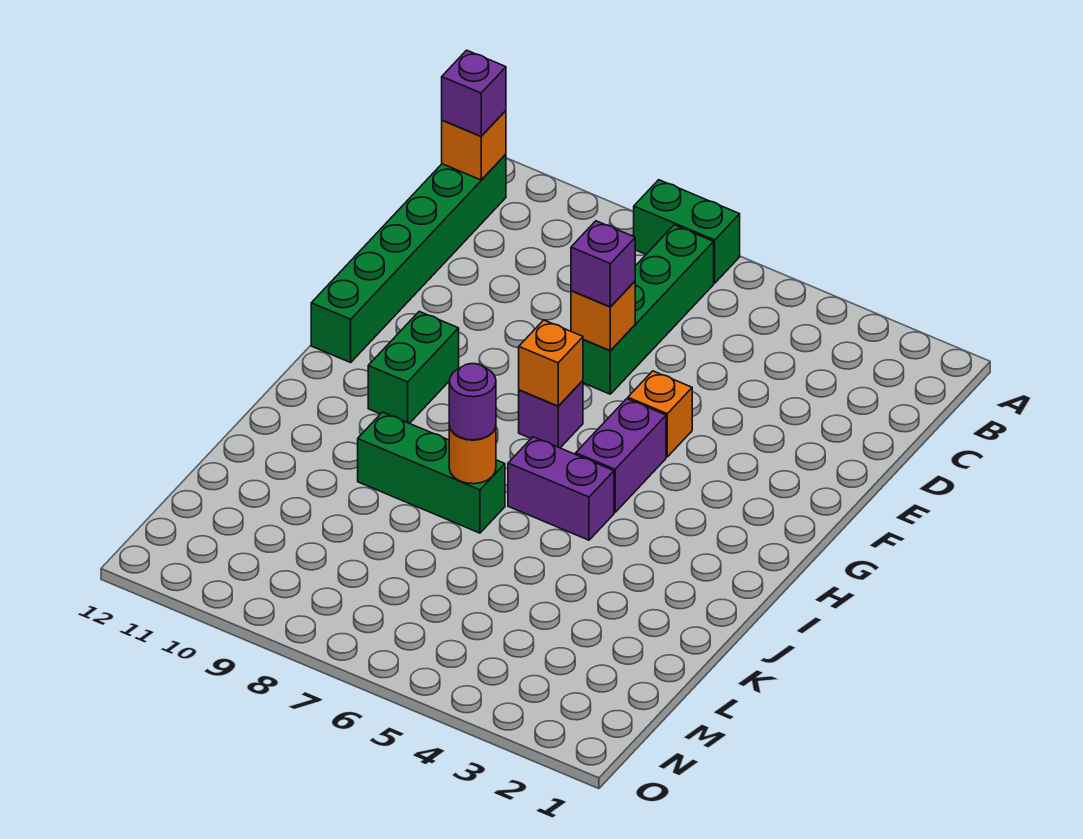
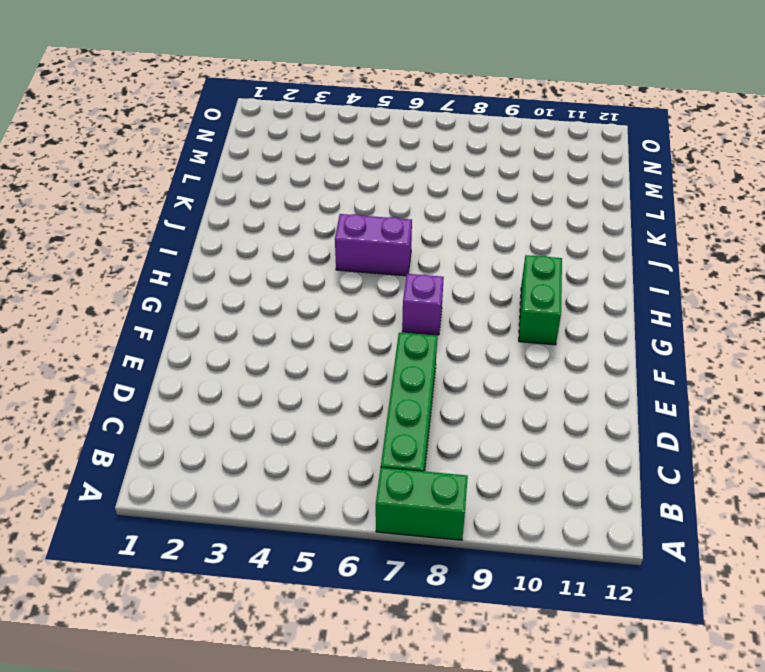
none -> green brick B12:G12 level 1
none -> orange brick F5 level 1
none -> purple brick G5:H5 level 1

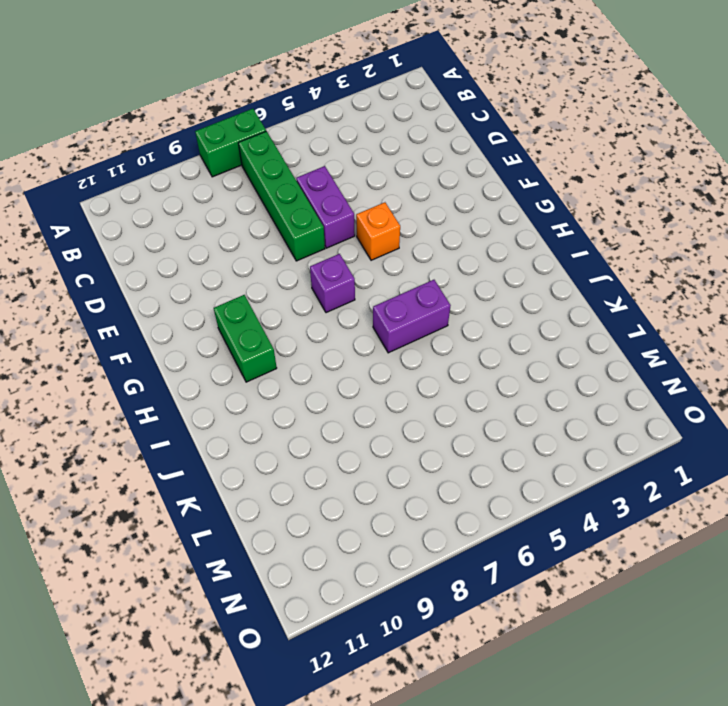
purple brick D6:E6 level 1 -> purple brick G5:H5 level 1
none -> green brick B12:G12 level 1
none -> green brick J7:J9 level 1
none -> orange brick B12 level 2

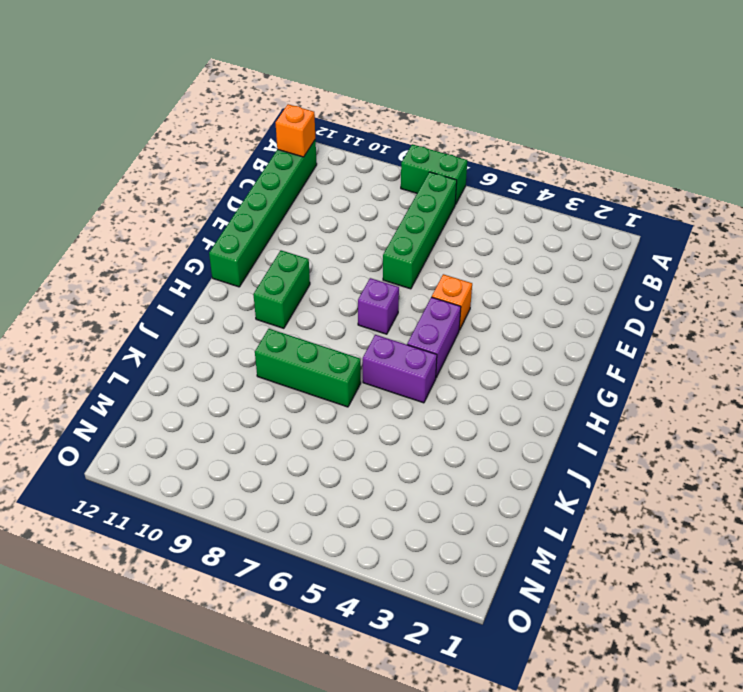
none -> orange brick E7 level 2
none -> orange brick G7 level 2
none -> orange round brick J7 level 2

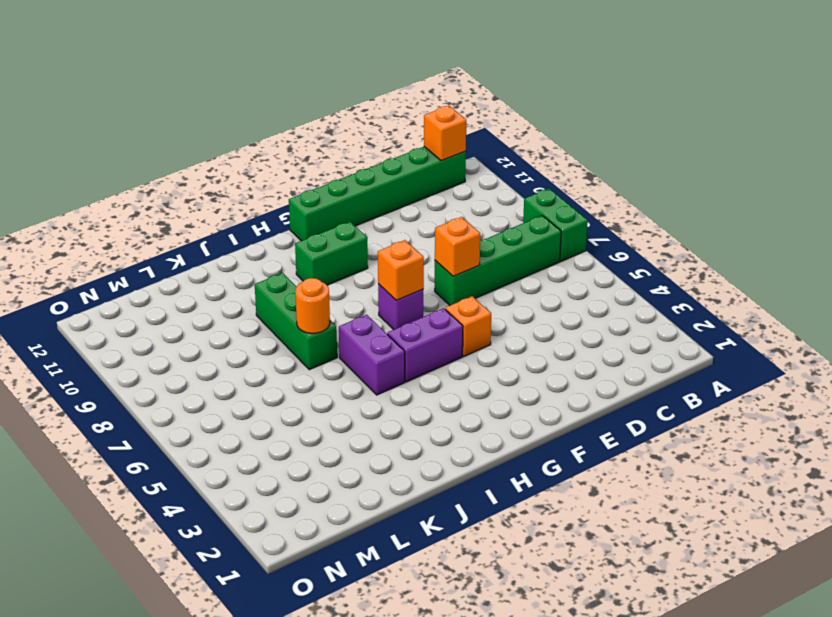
none -> purple brick B12 level 3
none -> purple brick E7 level 3
none -> purple round brick J7 level 3

